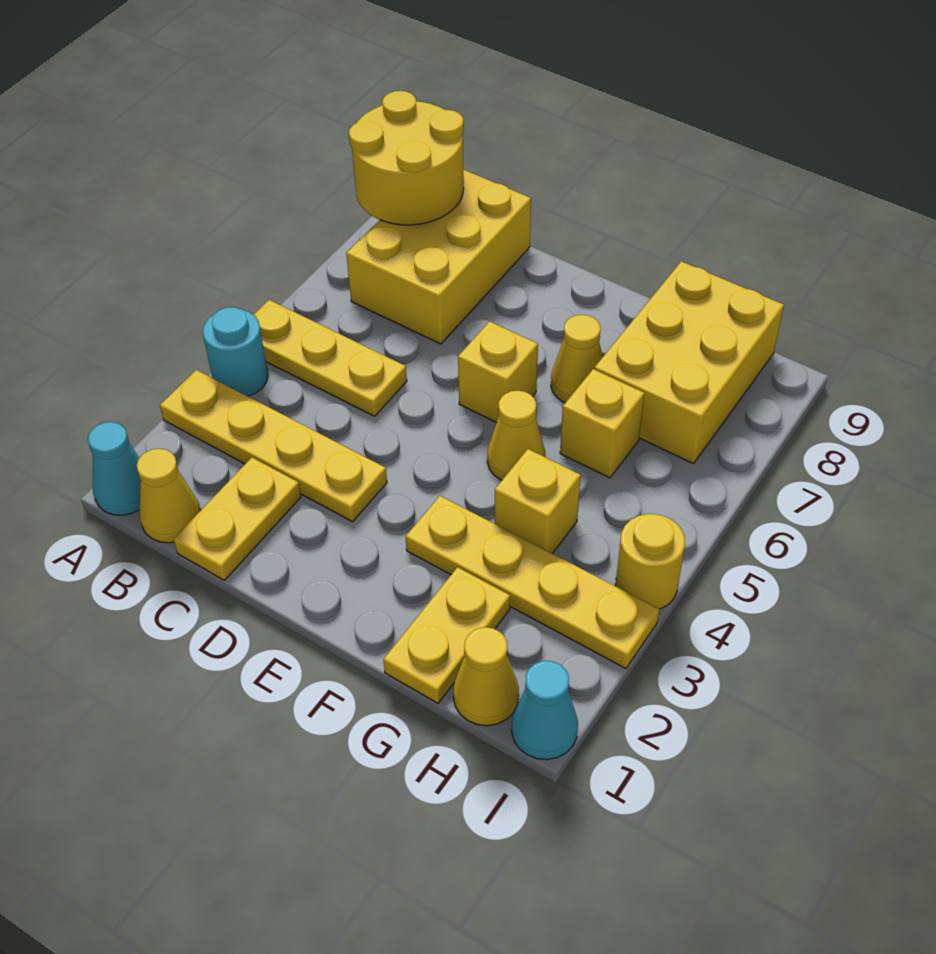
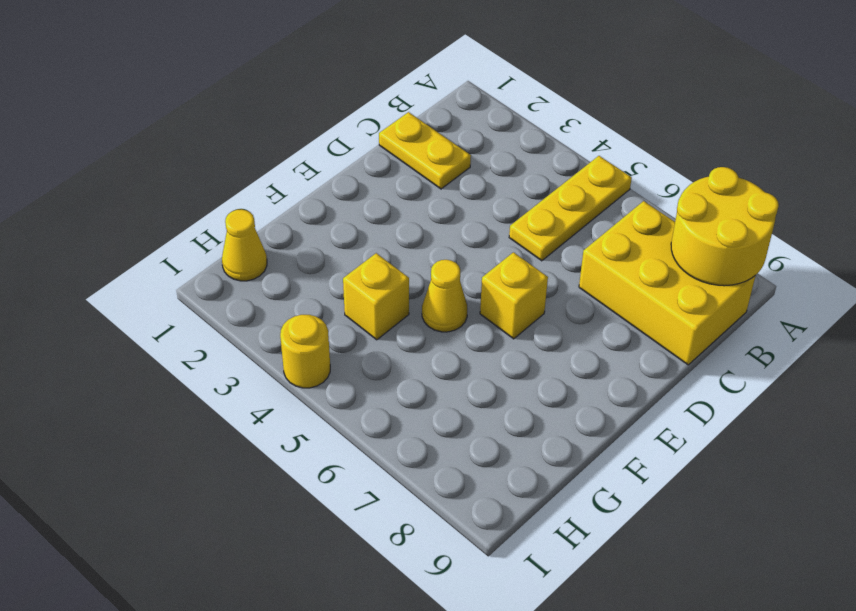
none -> cyan cone A1 level 1
none -> yellow plate A3:D3 level 1
none -> cyan round brick A4 level 1

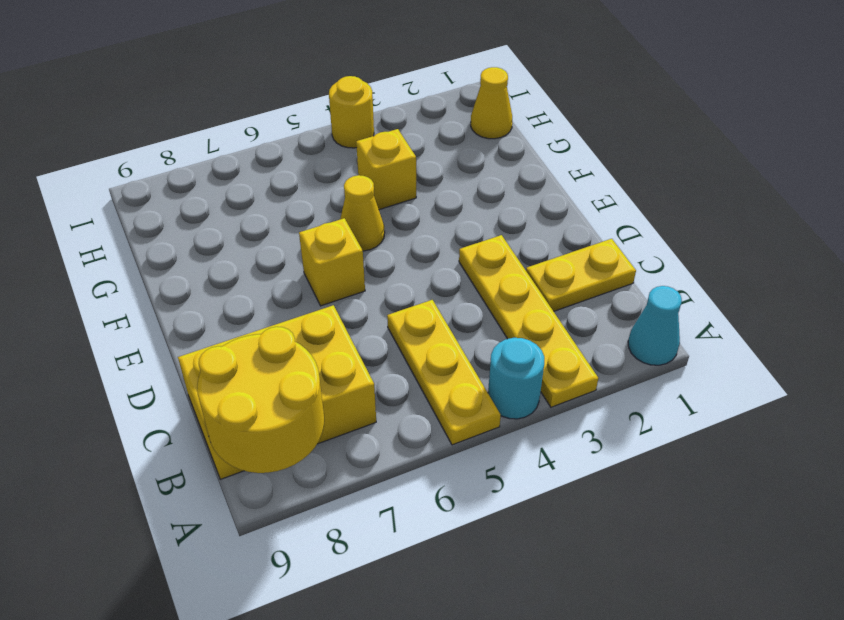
none -> yellow cone B1 level 1
none -> yellow plate F3:I3 level 1
none -> yellow cone F7 level 1

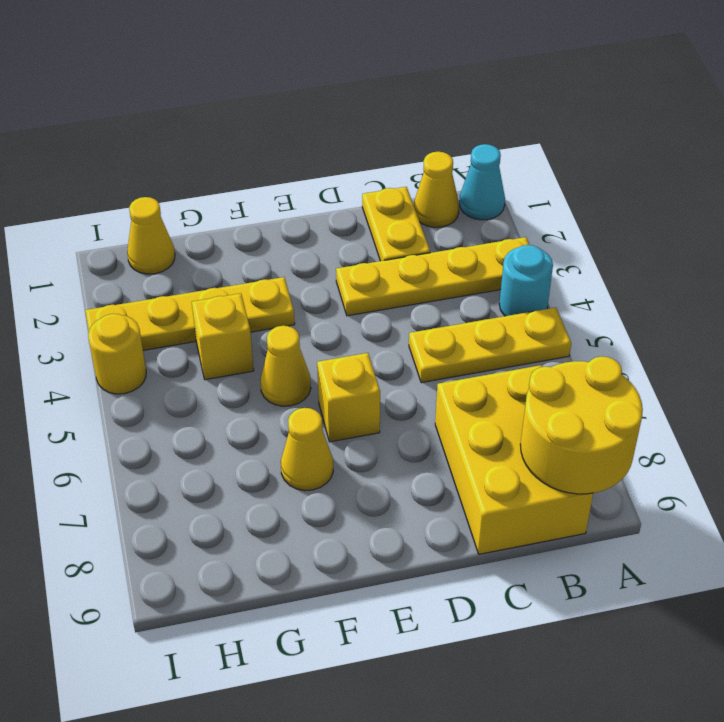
none -> yellow plate G1:G2 level 1
none -> yellow brick G6 level 1
none -> yellow brick G7:H9 level 1

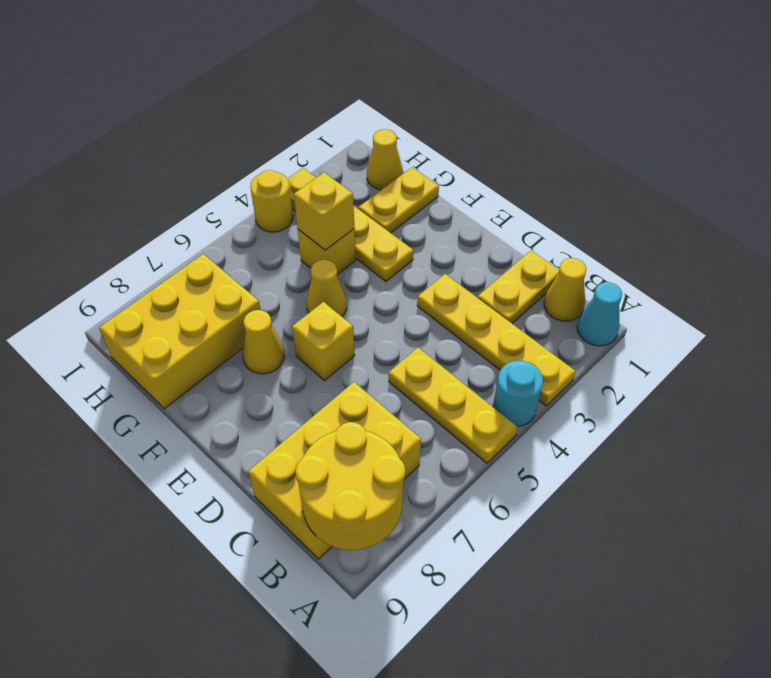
yellow brick G4 level 2 -> yellow brick G6 level 1
none -> cyan cone I1 level 1

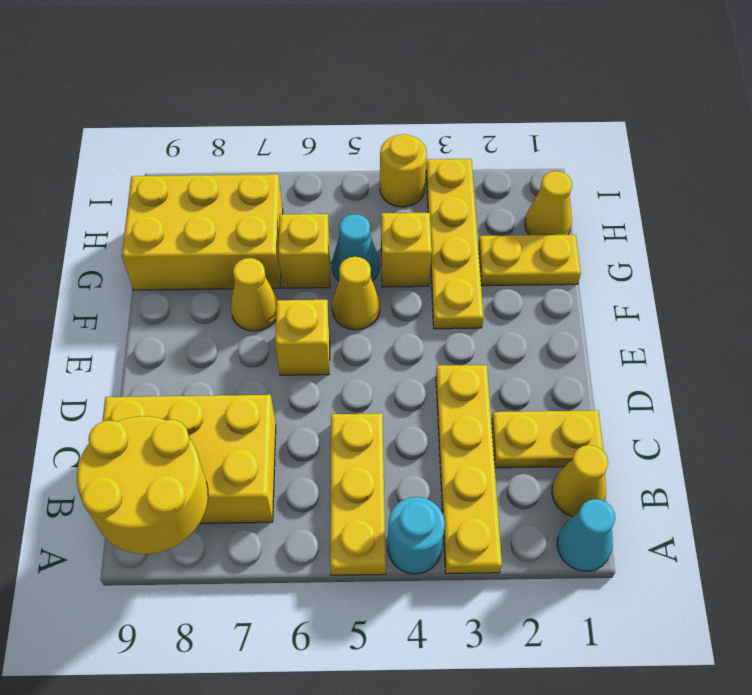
cyan cone G5 level 1 -> cyan cone I1 level 1

